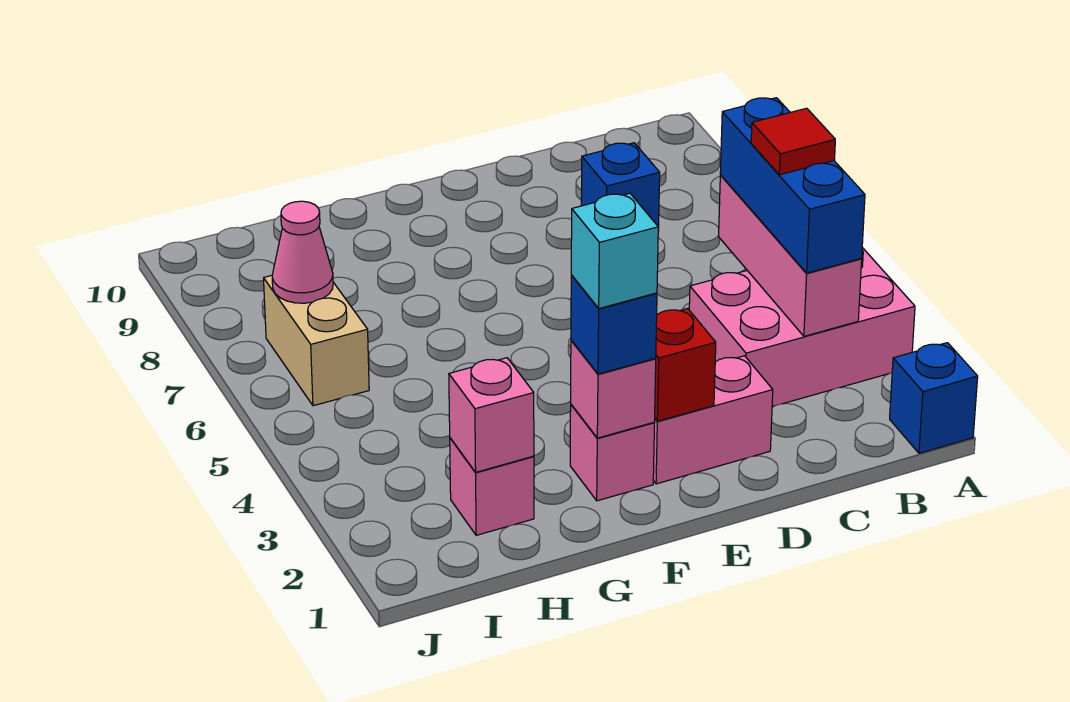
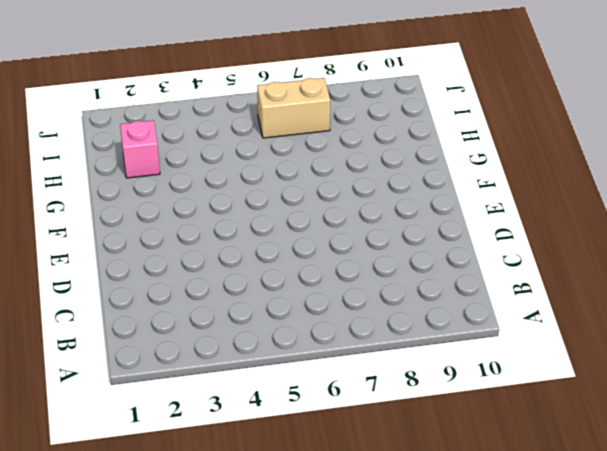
none -> blue brick A1 level 1
none -> pink brick A3:C4 level 1
none -> blue brick C8 level 1

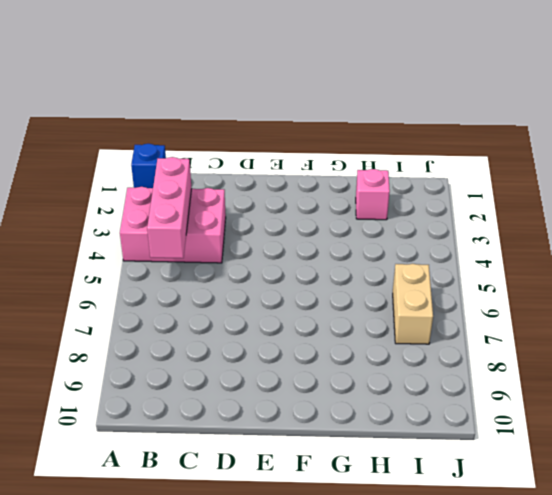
none -> blue brick C8 level 1
none -> pink brick D2:E2 level 1
none -> pink brick F2 level 1

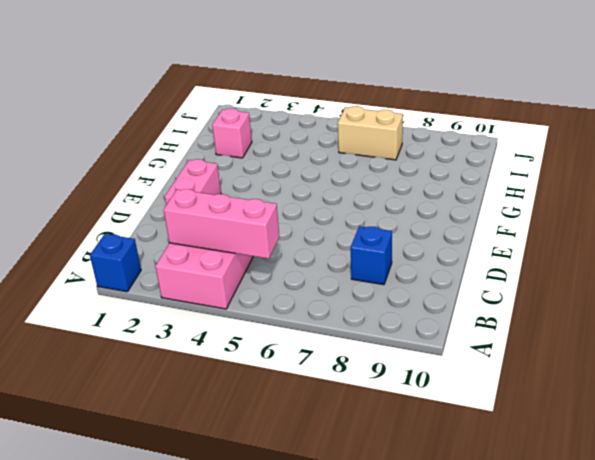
none -> pink brick F2 level 1
none -> red brick E2 level 2
none -> pink brick F2 level 2

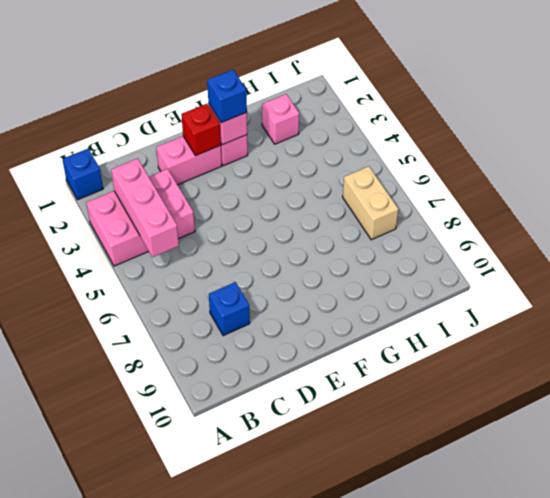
none -> pink brick H2 level 2
none -> pink cone I7 level 2
none -> blue brick B3:B5 level 3

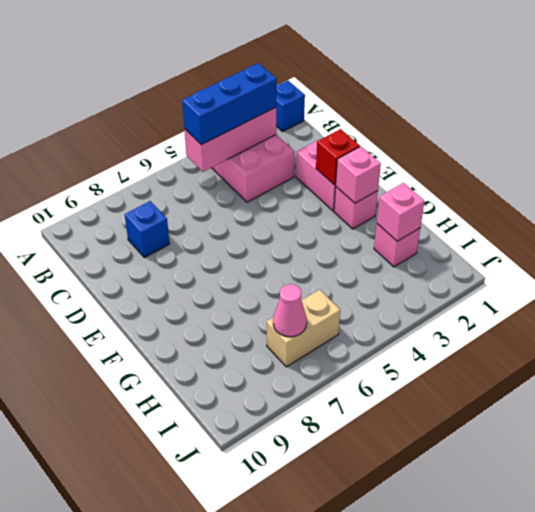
none -> blue brick F2 level 3
none -> red tile B4 level 4
none -> cyan brick F2 level 4

